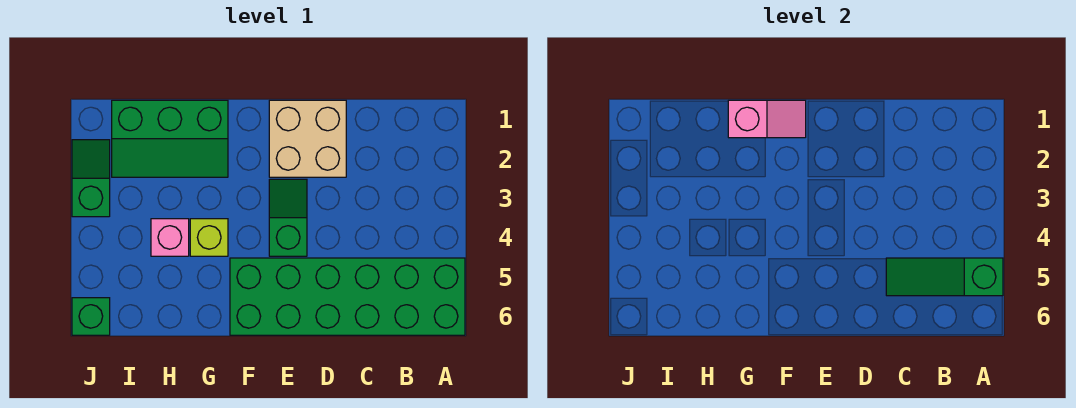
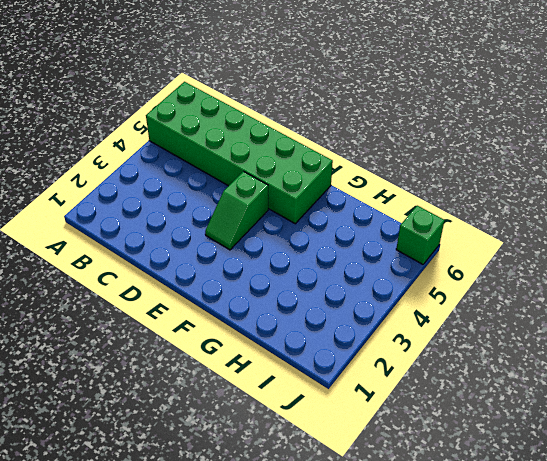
none -> tan brick D1:E2 level 1
none -> green slope G1:I2 level 1 top 1

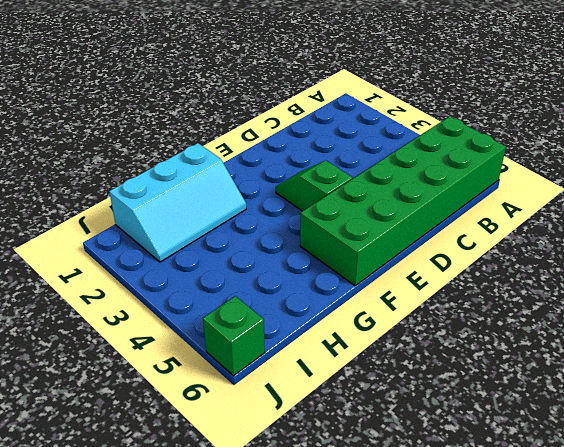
cyan slope G1:I2 level 1 top 1 -> green slope G1:I2 level 1 top 1
none -> tan brick D1:E2 level 1
none -> lime brick G4 level 1

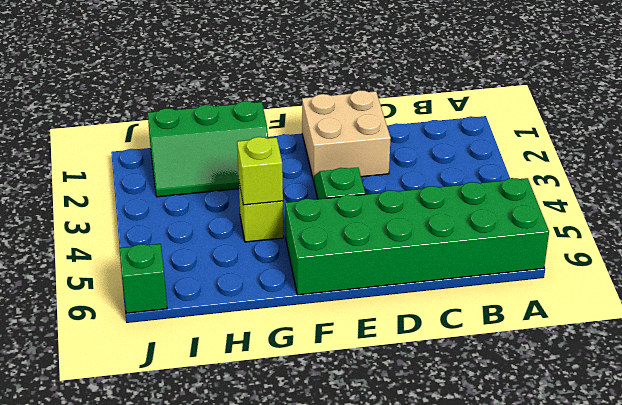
lime brick G4 level 2 -> none
none -> pink brick H4 level 1
none -> green slope J2:J3 level 1 top 3

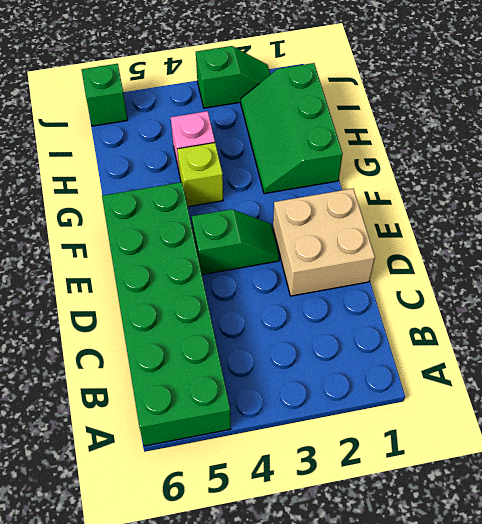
none -> green slope A5:C5 level 2 top A
none -> pink slope F1:G1 level 2 top G

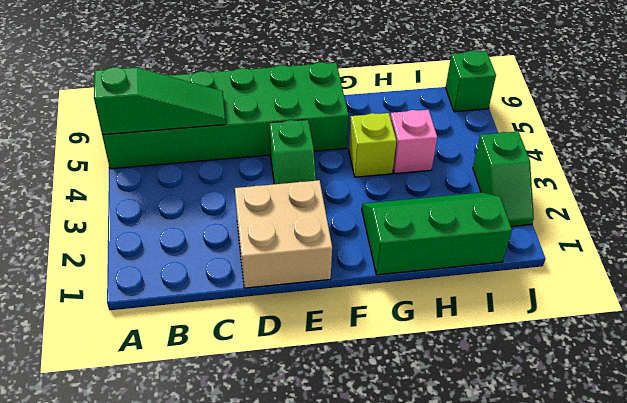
none -> pink slope F1:G1 level 2 top G

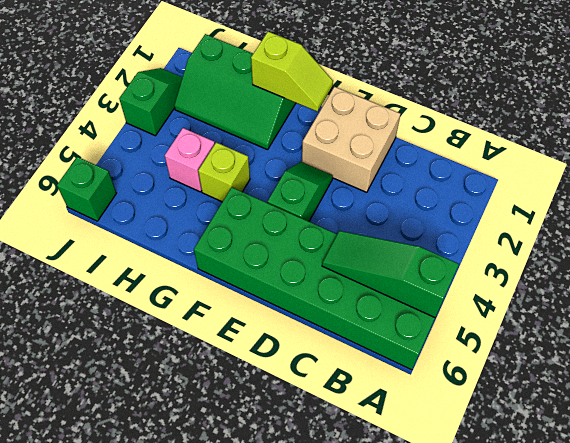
lime slope F1:G1 level 2 top G -> pink slope F1:G1 level 2 top G

